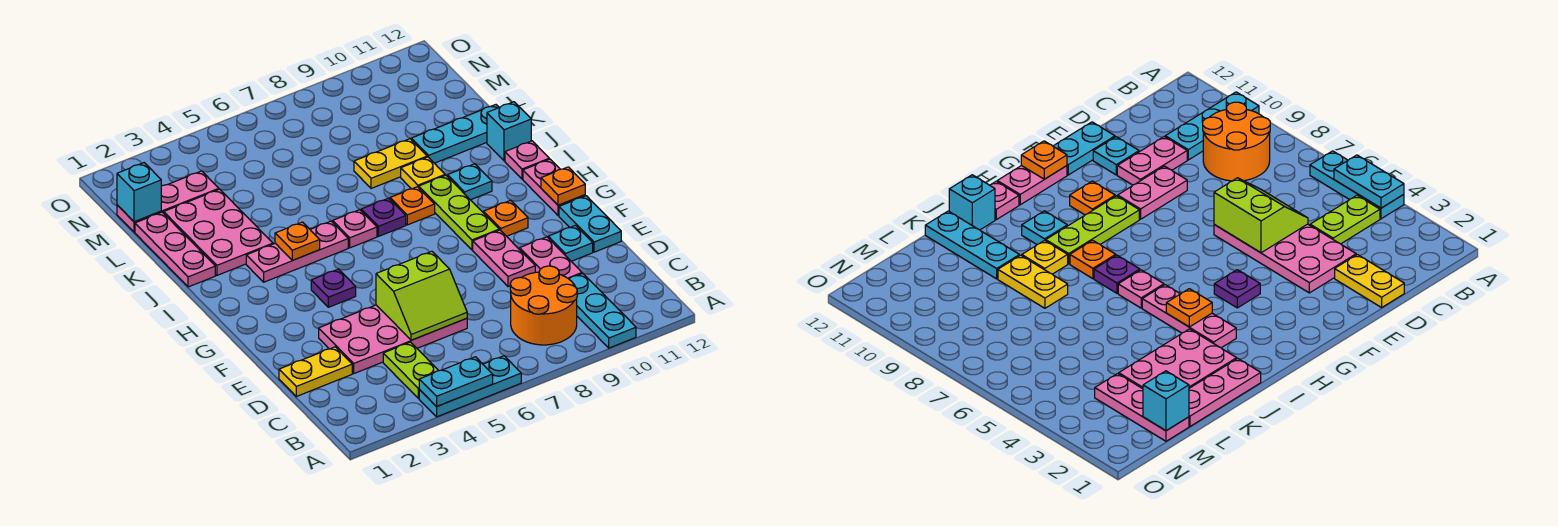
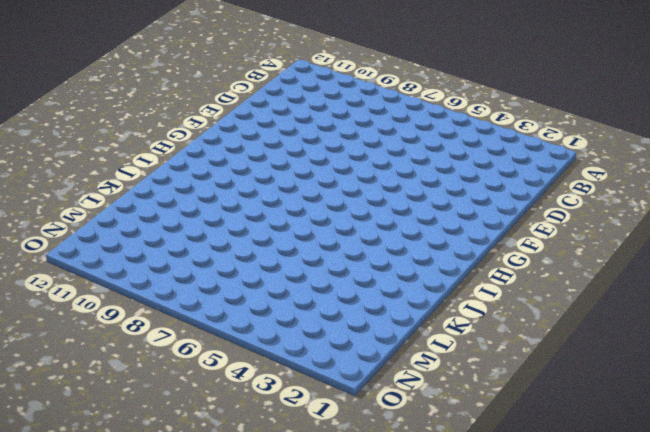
none -> cyan plate A4:A6 level 1
none -> cyan plate A10:C10 level 1
none -> lime plate B4:C4 level 1
none -> orange round brick B8:C9 level 1

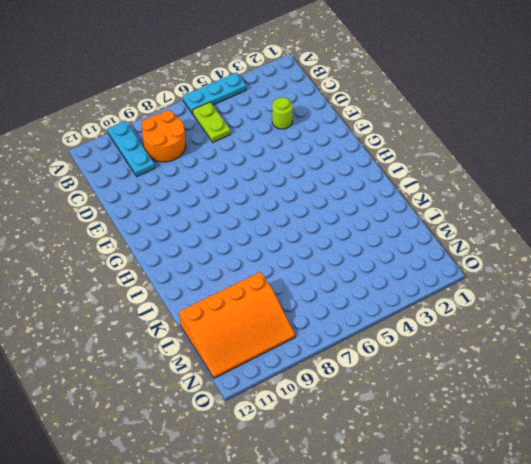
lime plate B6:C6 level 1 -> lime plate B4:C4 level 1
lime round brick D3 level 1 -> pink plate D3:E6 level 1
orange slope L9:N12 level 1 top L -> none
none -> yellow plate D1:D2 level 1
none -> pink plate D10:E10 level 1
none -> pink plate E9:F9 level 1
none -> cyan plate E11 level 1

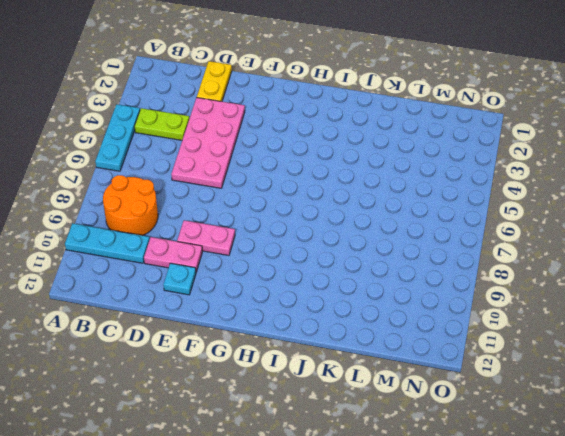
none -> cyan plate E12:F12 level 1
none -> purple plate G4 level 1
none -> lime plate G9:I9 level 1
none -> orange plate G10 level 1

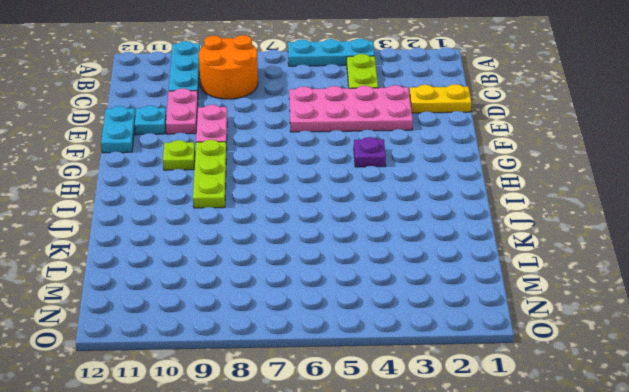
lime plate G10 level 1 -> orange plate G10 level 1
none -> pink plate G12:H12 level 1
none -> pink plate I3:I5 level 1
none -> pink plate I6 level 1
none -> purple plate I7 level 1

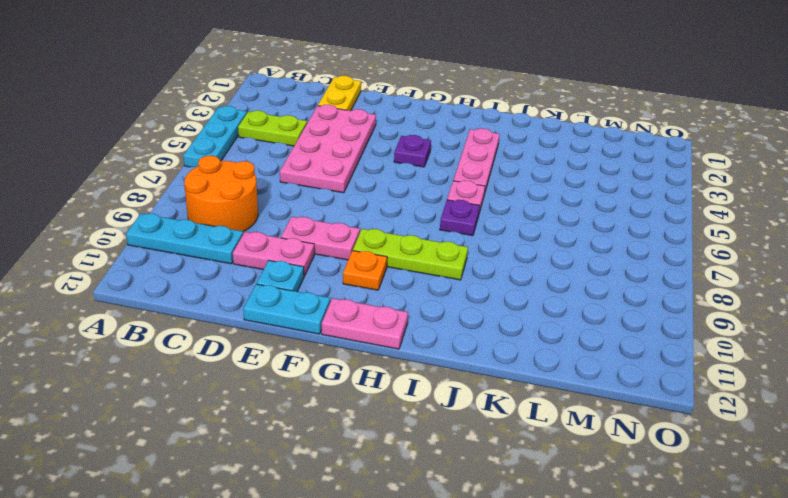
none -> orange plate I8 level 1
none -> cyan plate I10 level 1
none -> pink plate I12 level 1
none -> pink plate J1:L1 level 1

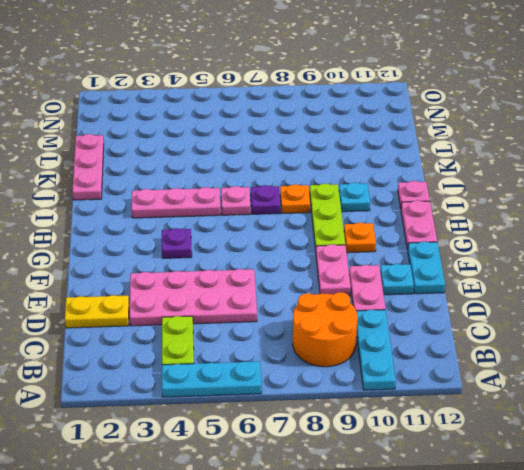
none -> pink plate J2:L3 level 1
none -> yellow plate J9 level 1
none -> cyan brick J12 level 1
none -> yellow plate K8:K9 level 1

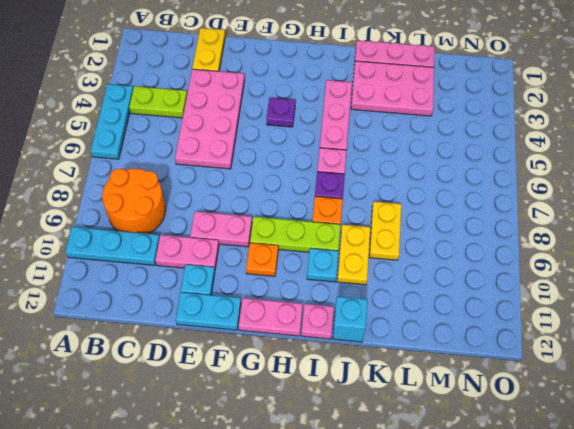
yellow plate J9:J10 level 1 -> yellow plate J9 level 1
none -> cyan plate K10:K12 level 1
none -> pink plate M1:M3 level 1
none -> cyan plate A4:A5 level 2
none -> lime slope D5:E6 level 2 top E

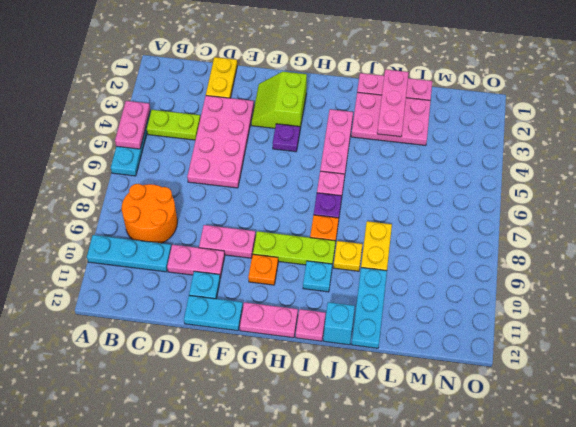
pink plate A4:A5 level 2 -> cyan plate A4:A5 level 2
lime slope F2:G3 level 1 top G -> lime slope D5:E6 level 2 top E
pink plate K1:K3 level 2 -> pink plate M1:M3 level 1
none -> orange plate G12 level 2
none -> orange plate I4 level 2
none -> cyan brick M1 level 2

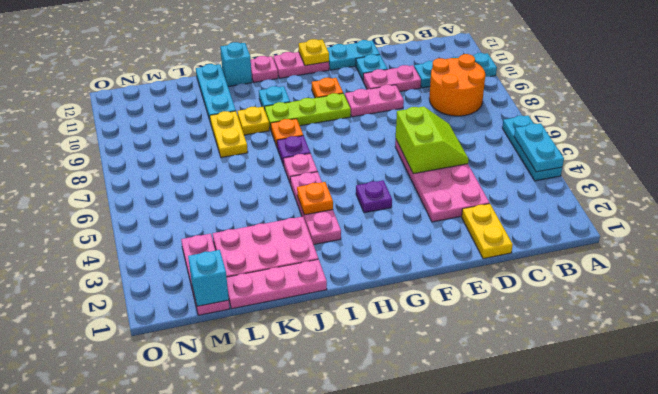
yellow plate G12 level 2 -> orange plate G12 level 2
none -> lime plate B4:C4 level 1

